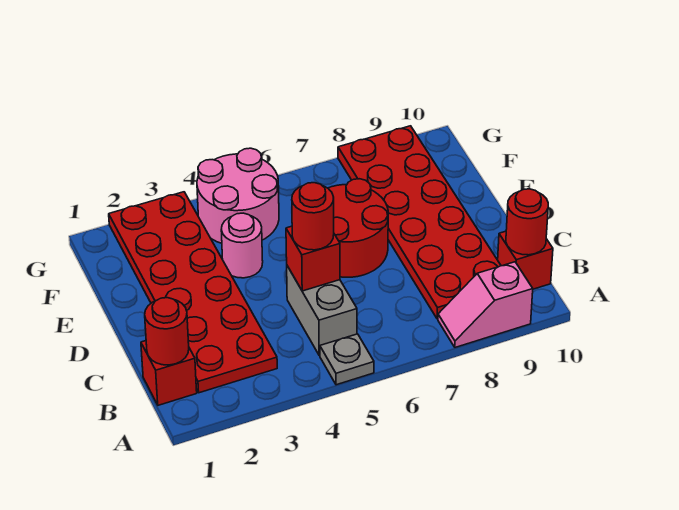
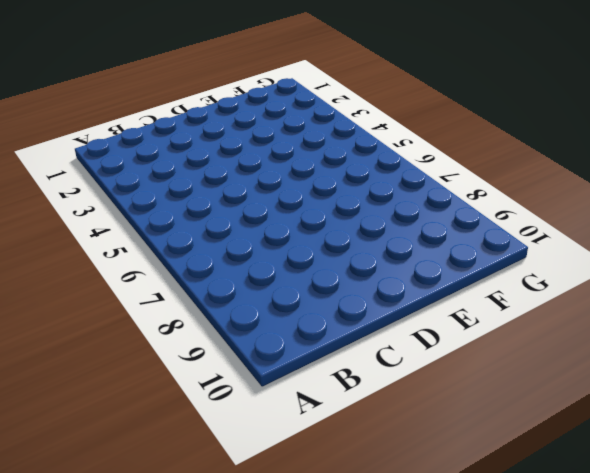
none -> grey plate A5 level 1
none -> pink slope A8:A9 level 1 top 9
none -> red brick B1 level 1

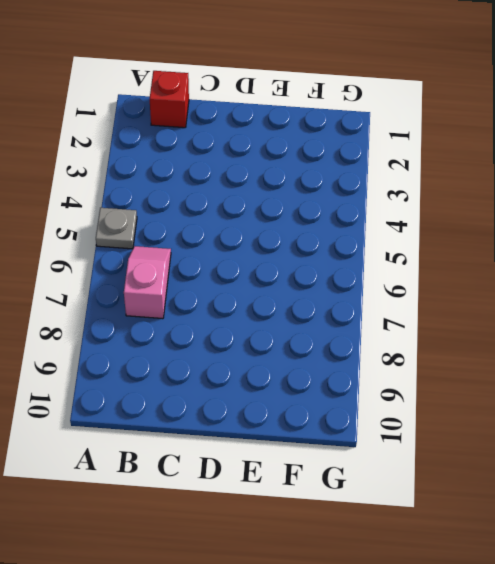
pink slope B6:B7 level 1 top 7 -> pink slope A8:A9 level 1 top 9
none -> red plate B2:G3 level 1
none -> grey brick B5:C5 level 1
none -> red plate B8:G9 level 1

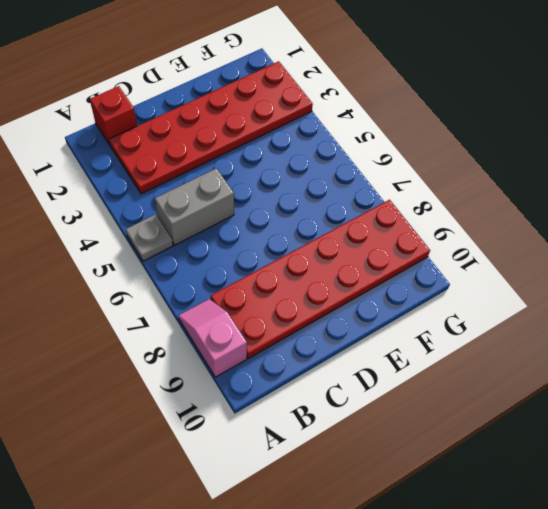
none -> red brick B10 level 1
none -> red round brick D6:E7 level 1
none -> pink round brick E4 level 1

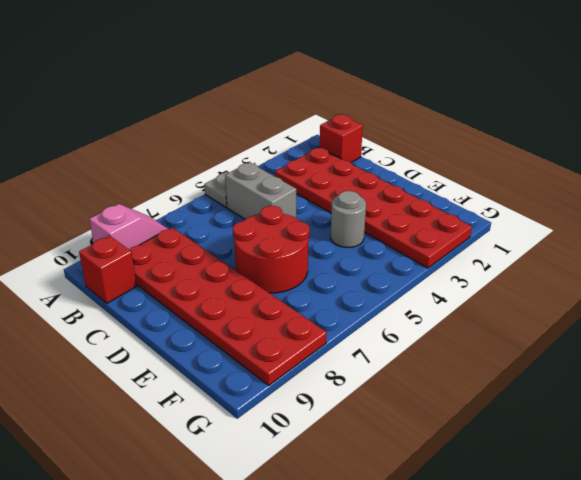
grey round brick E4 level 1 -> pink round brick E4 level 1
none -> pink round brick F4:G5 level 1
none -> red round brick B1 level 2
none -> red round brick B10 level 2

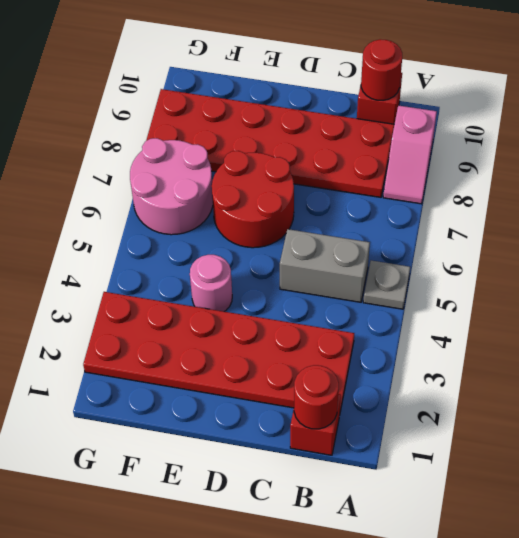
pink round brick F6:G7 level 1 -> pink round brick F4:G5 level 1
none -> red brick C5 level 2
none -> red round brick C5 level 3

